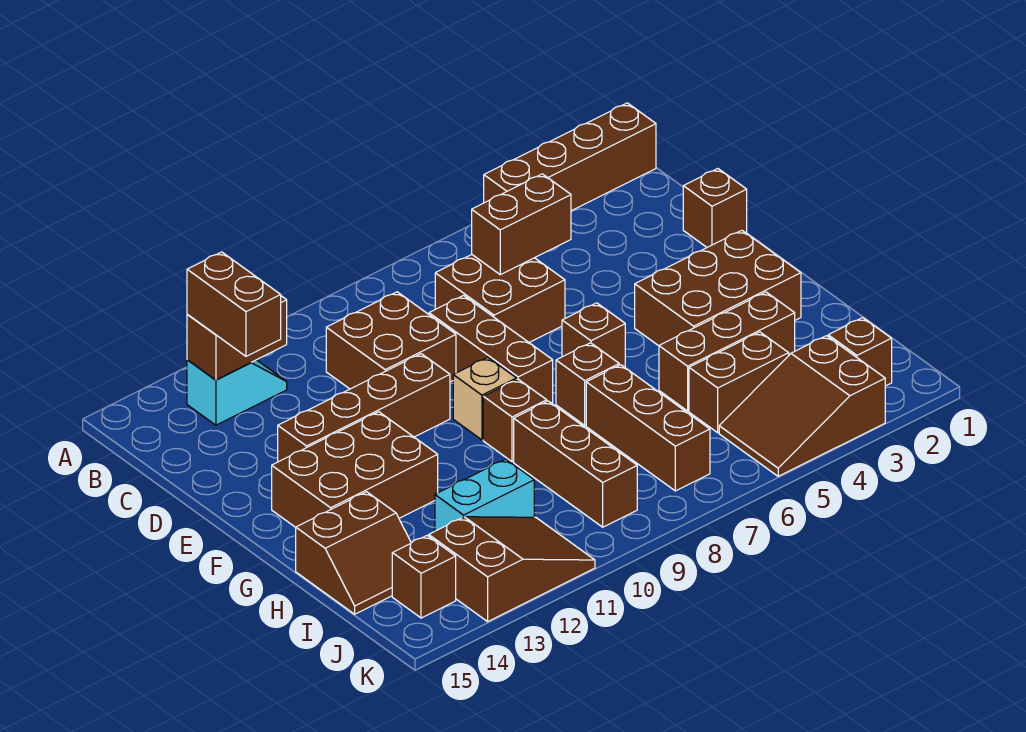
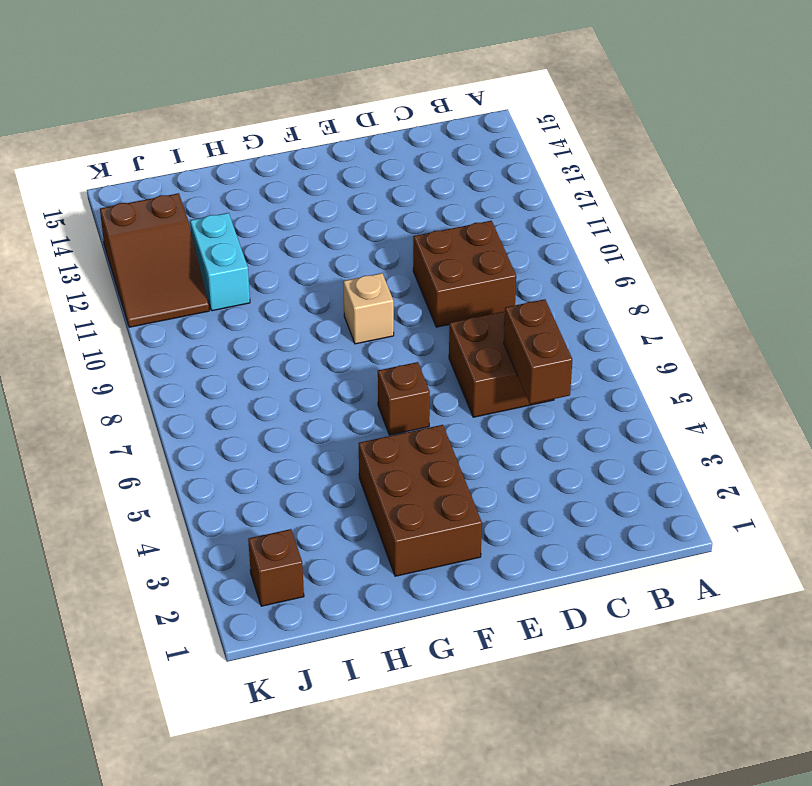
none -> brown brick A1:A4 level 1
none -> cyan slope B12:B13 level 1 top 13
none -> brown brick D1 level 1

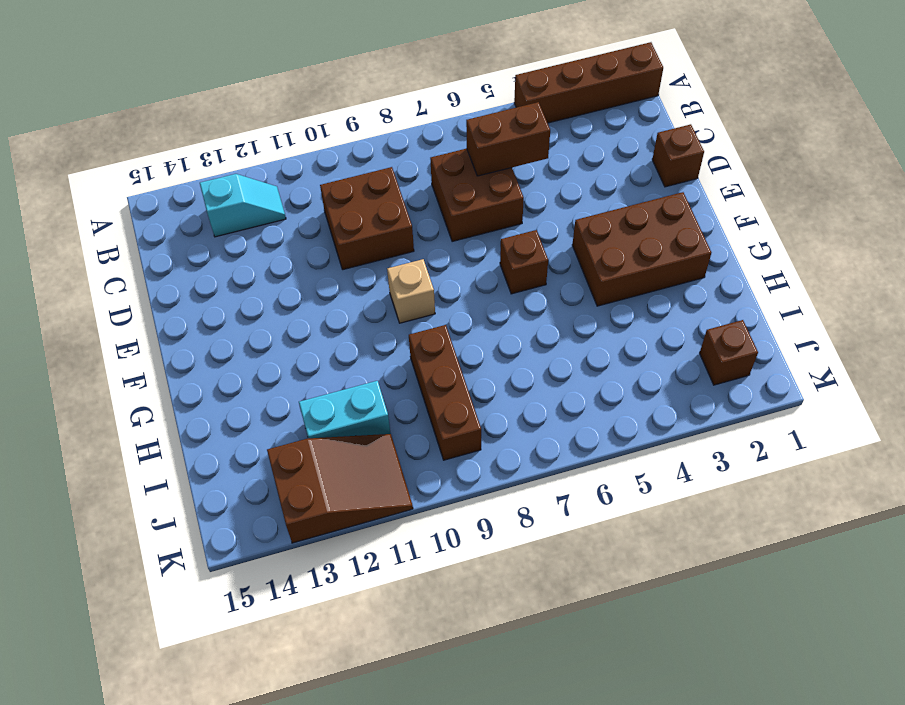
none -> brown brick D8:F8 level 1
none -> brown brick E10:E13 level 1
none -> brown brick F12:G14 level 1

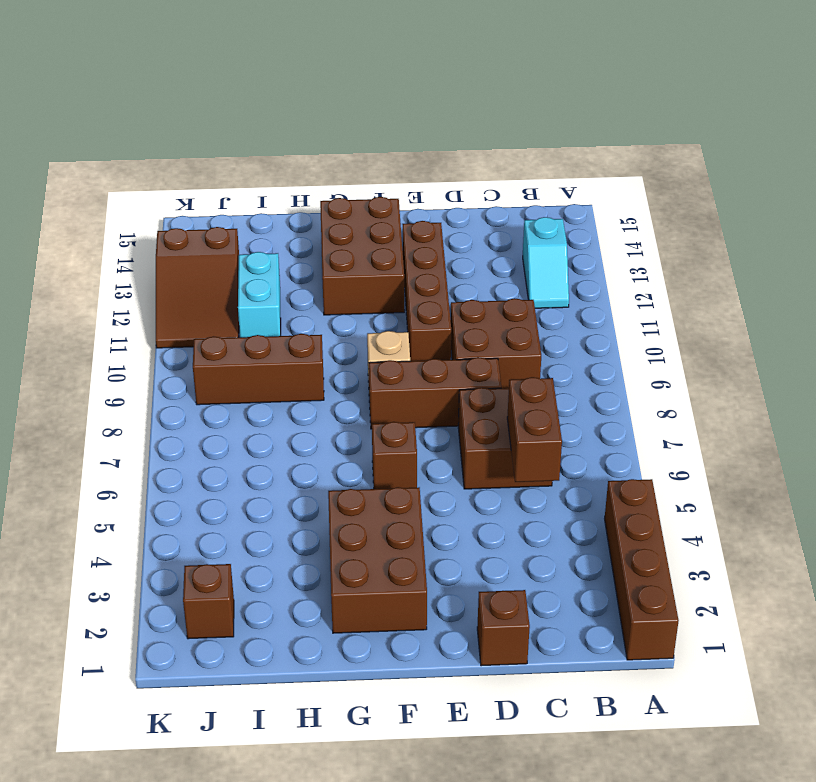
none -> brown brick G7 level 1
none -> brown brick G9 level 1
none -> brown brick H3:H5 level 1

